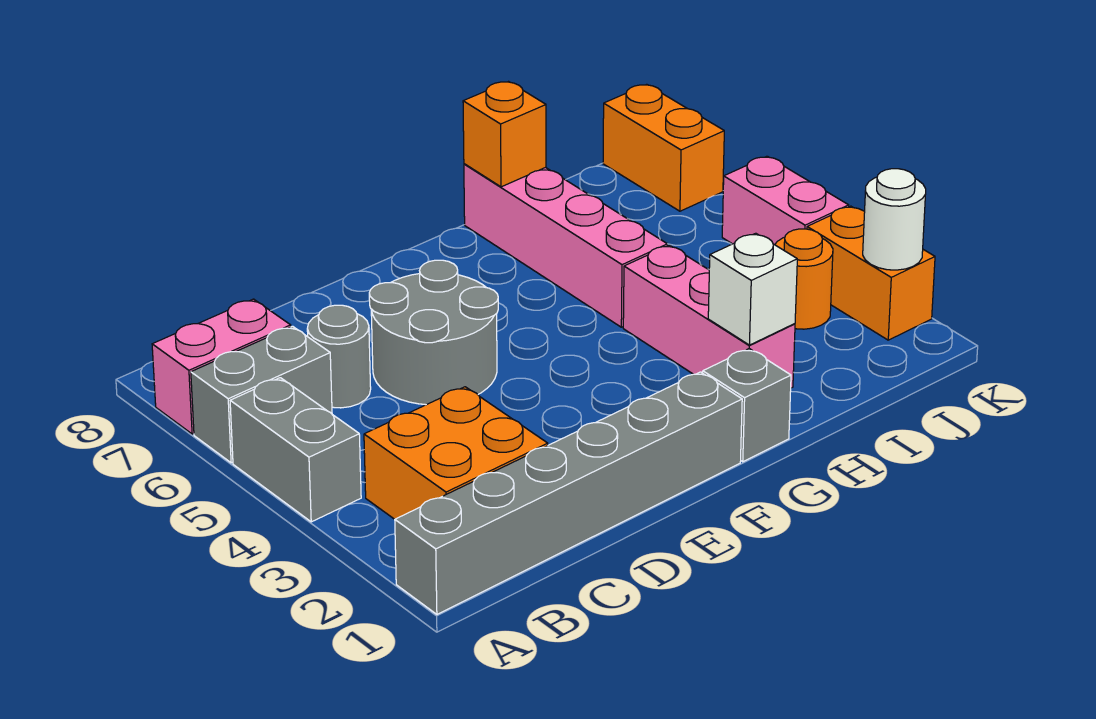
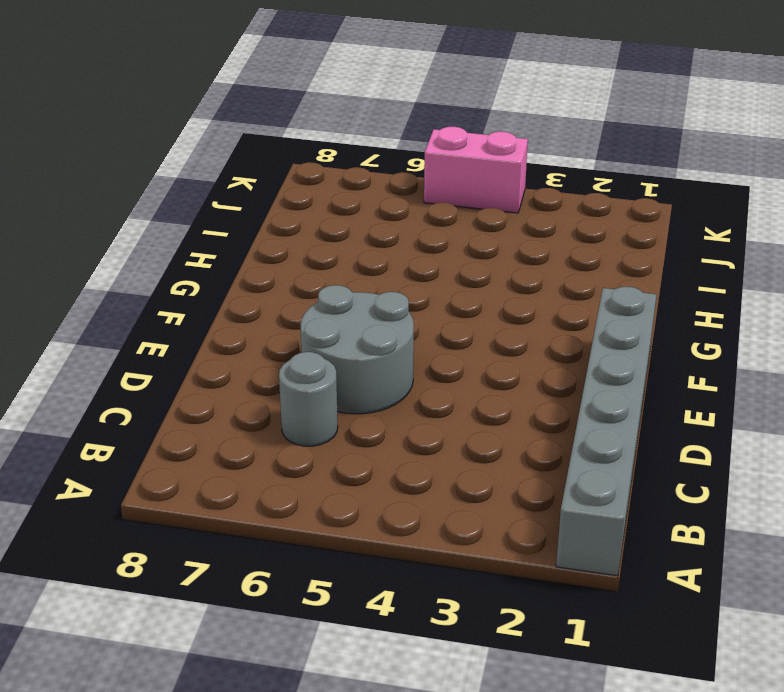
none -> grey brick A4:A5 level 1
none -> grey brick A6:B6 level 1
none -> pink brick A7:B7 level 1

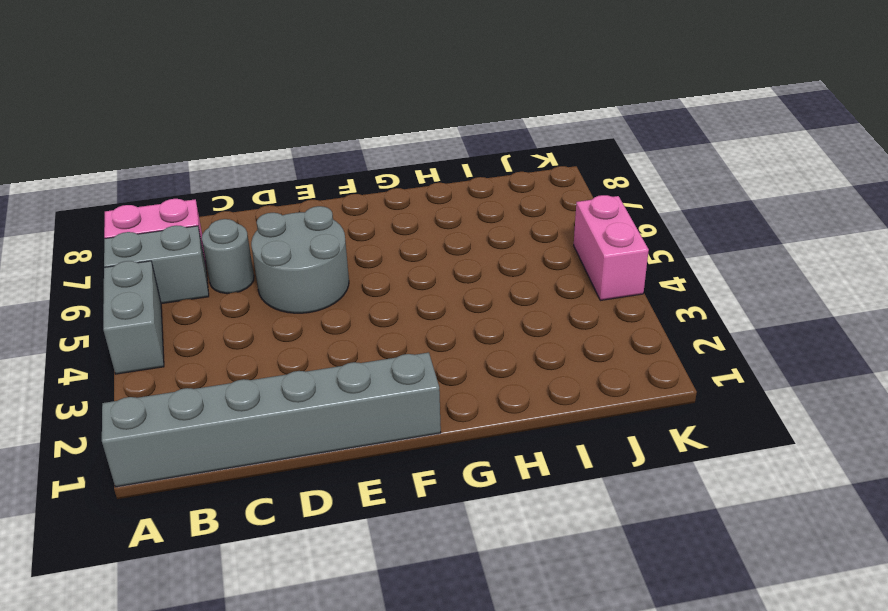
none -> orange brick B2:C3 level 1
none -> grey brick G1 level 1
none -> pink brick H2:H4 level 1

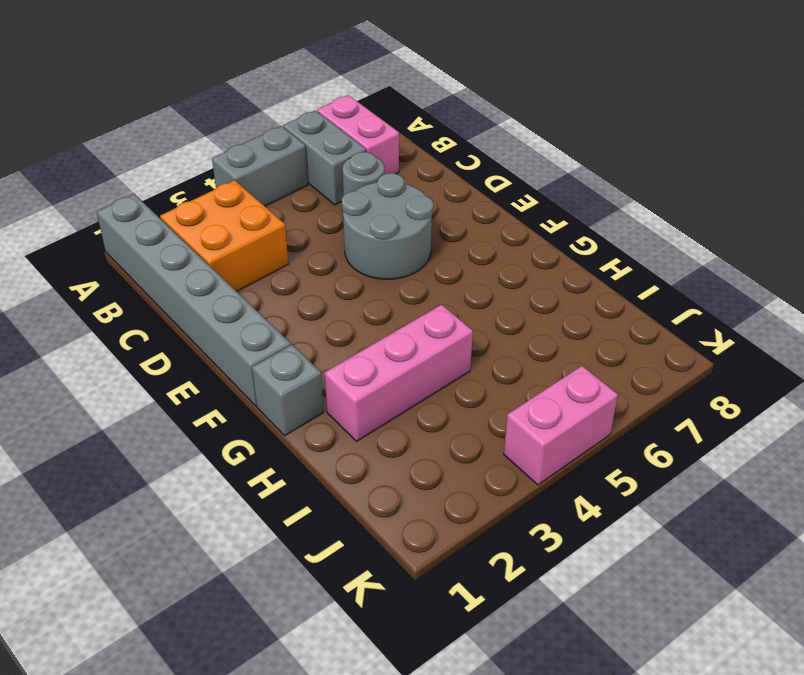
none -> pink brick H5:H8 level 1
none -> orange round brick J3 level 1
none -> orange brick K2:K3 level 1

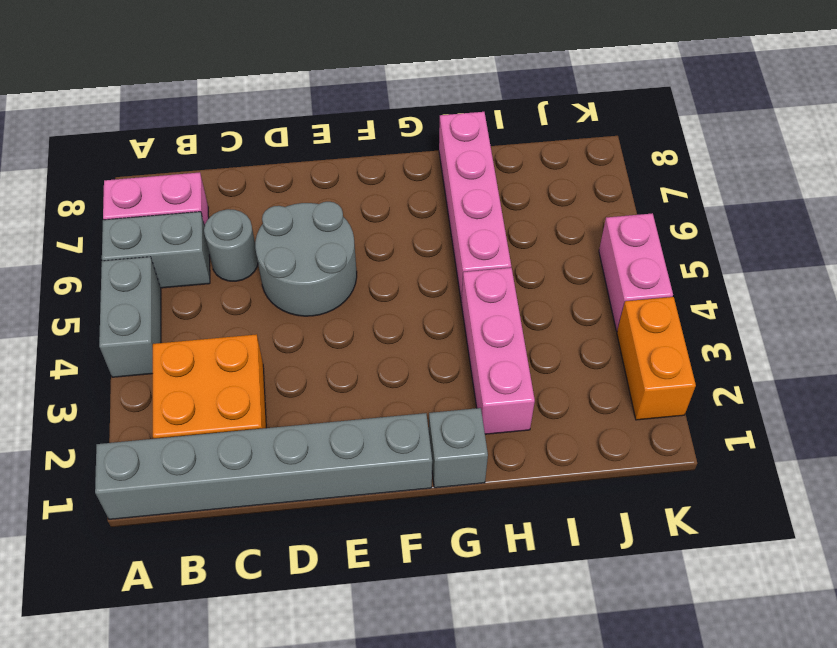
none -> orange round brick J3 level 1
none -> orange brick K7:K8 level 1
none -> white brick H2 level 2

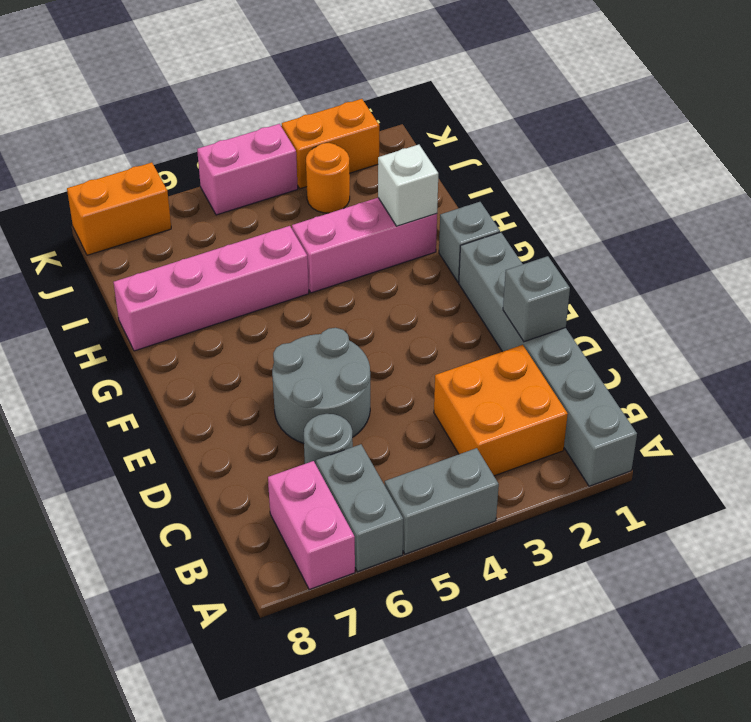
grey brick D1 level 2 -> none
none -> orange brick H8 level 2
none -> white round brick K2 level 2

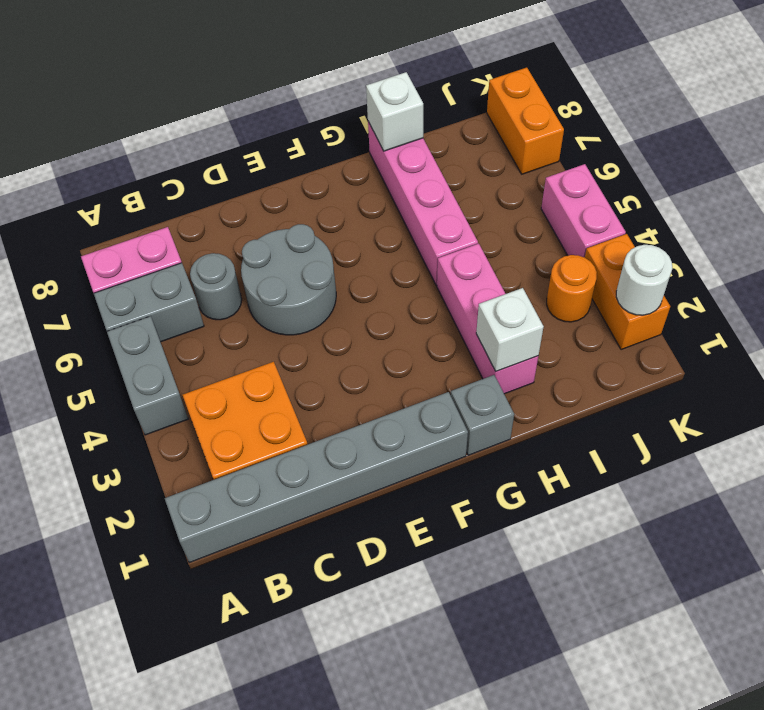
white brick H8 level 2 -> orange brick H8 level 2

